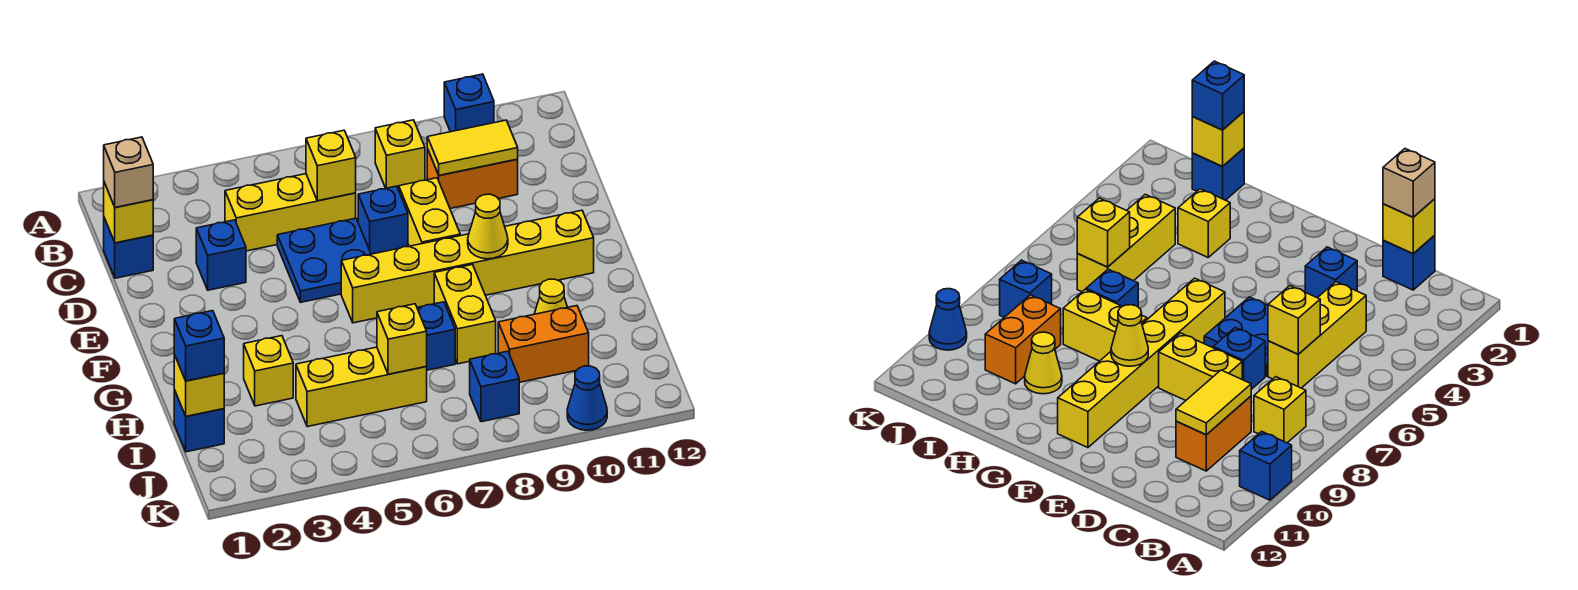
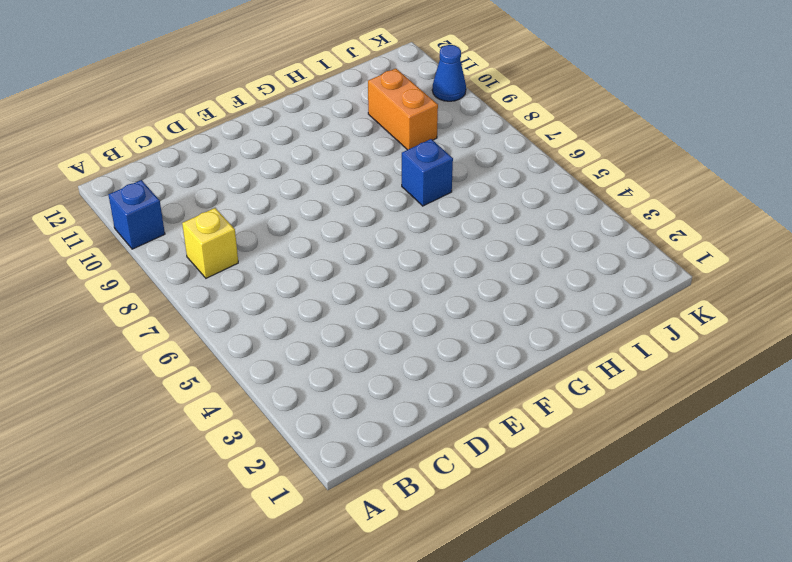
none -> blue brick C1 level 1
none -> yellow brick C4:C6 level 1
none -> orange brick C9:C10 level 1

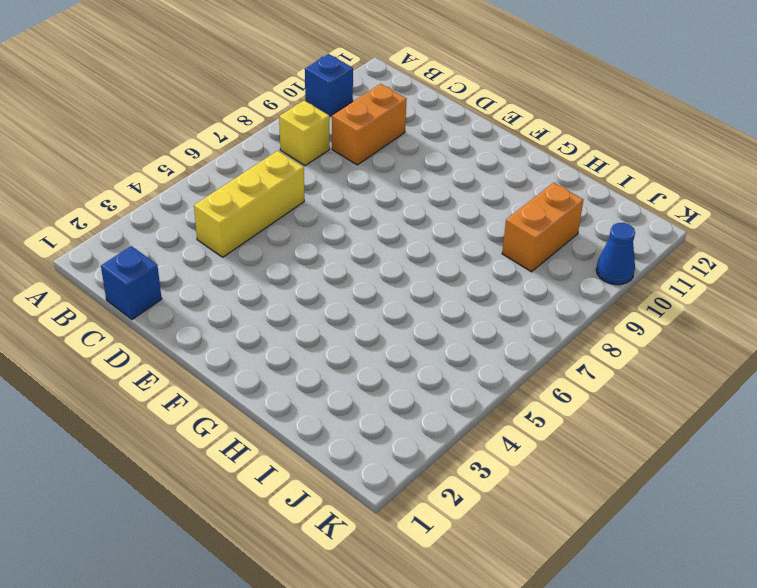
none -> blue brick D3 level 1
none -> blue plate D5:E6 level 1
none -> blue brick D7 level 1

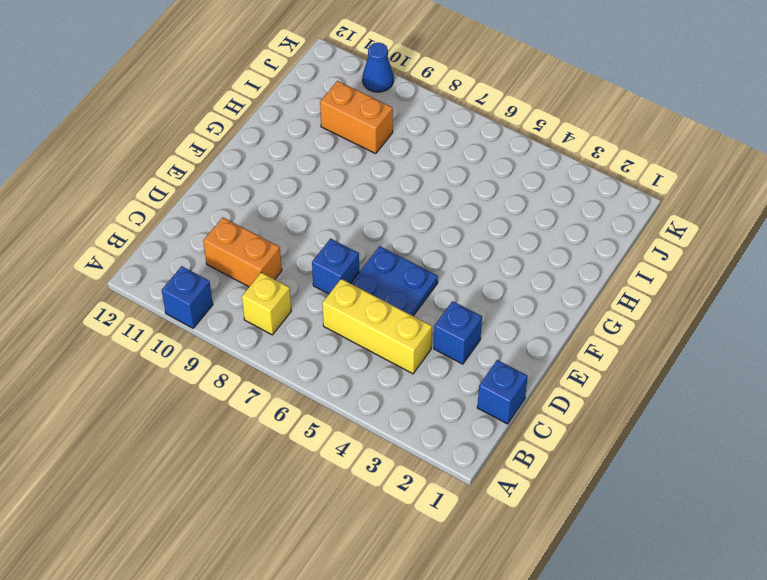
none -> yellow brick D8:E8 level 1
none -> yellow brick F6:F11 level 1
none -> yellow brick G8:H8 level 1

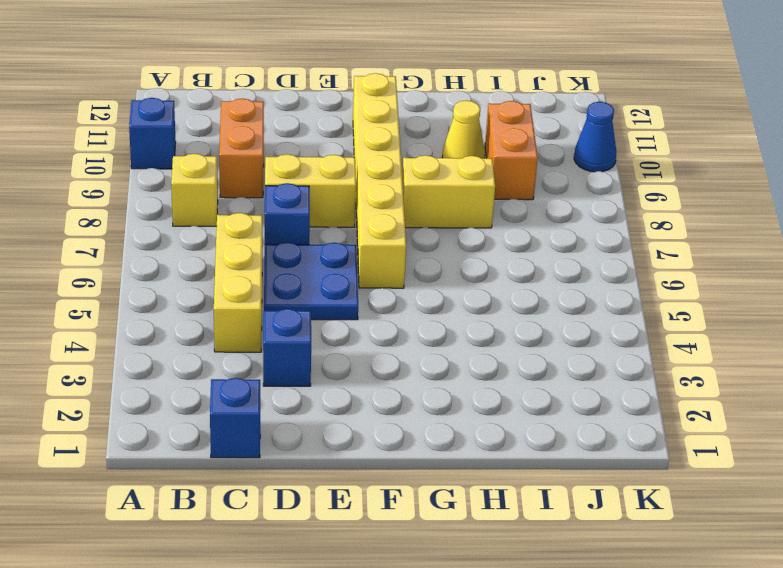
none -> yellow brick H3 level 1
none -> blue brick H7 level 1
none -> blue brick I1 level 1

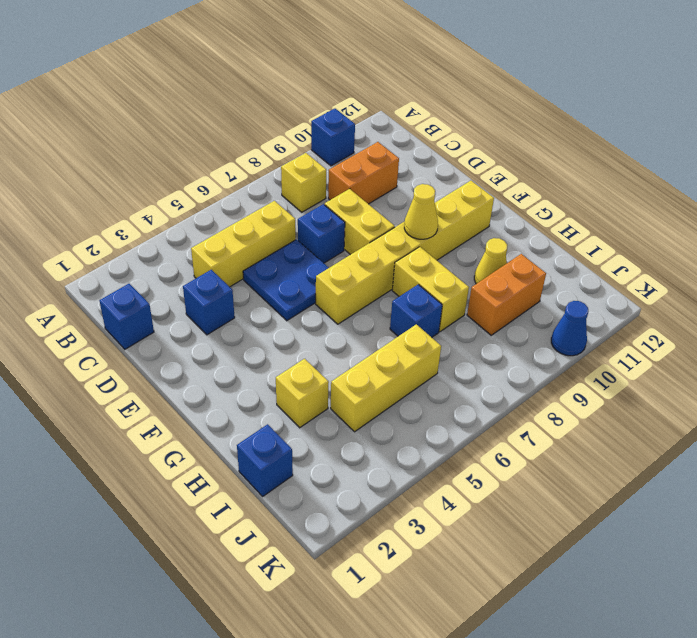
none -> blue brick J8 level 1
none -> yellow brick C1 level 2
none -> yellow brick C6 level 2

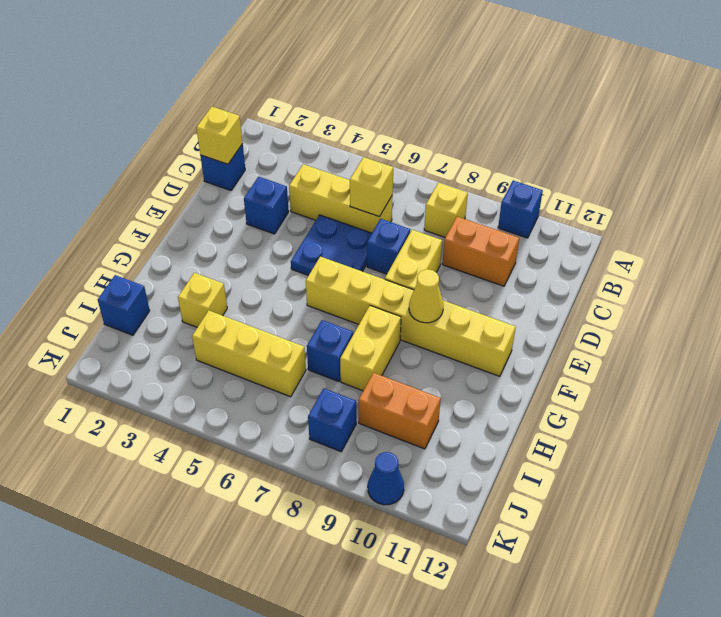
none -> yellow cone H10 level 1
none -> yellow tile C9:C10 level 2
none -> yellow brick I1 level 2

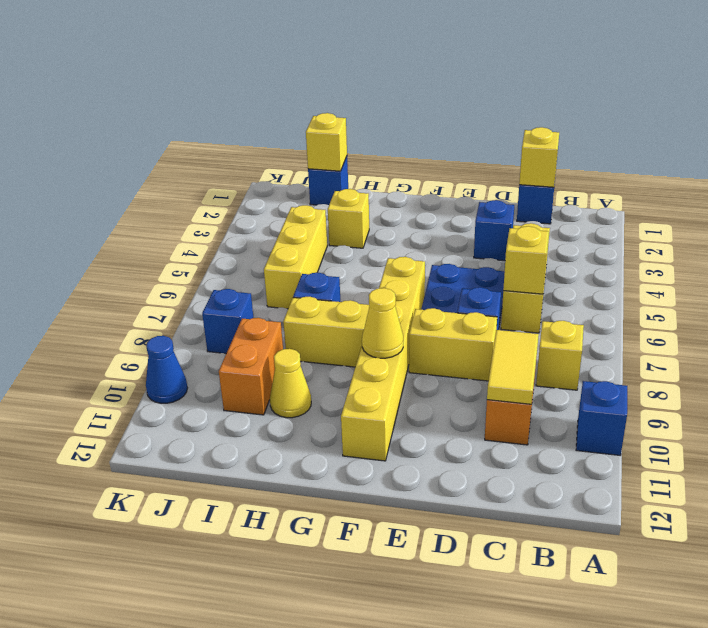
none -> yellow brick I6 level 2
none -> tan brick C1 level 3
none -> blue brick I1 level 3

